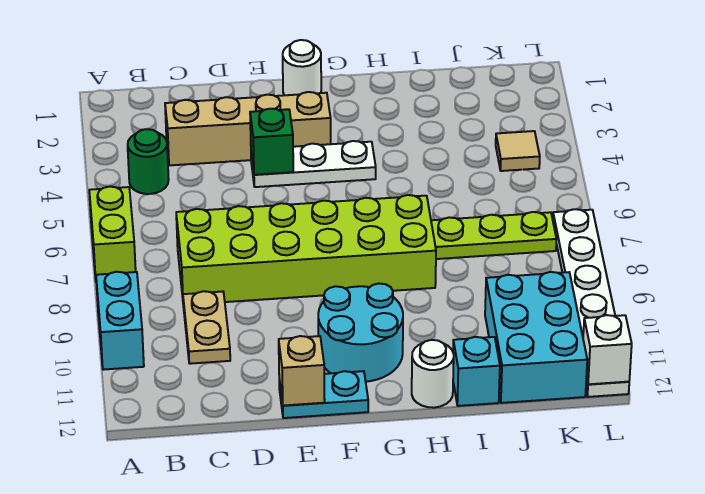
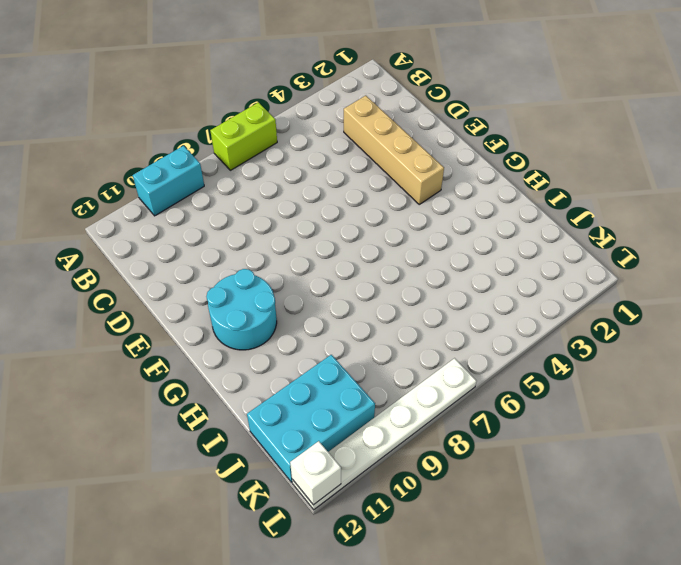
none -> green round brick B4 level 1
none -> lime brick C7:H8 level 1
none -> tan plate C9:C10 level 1

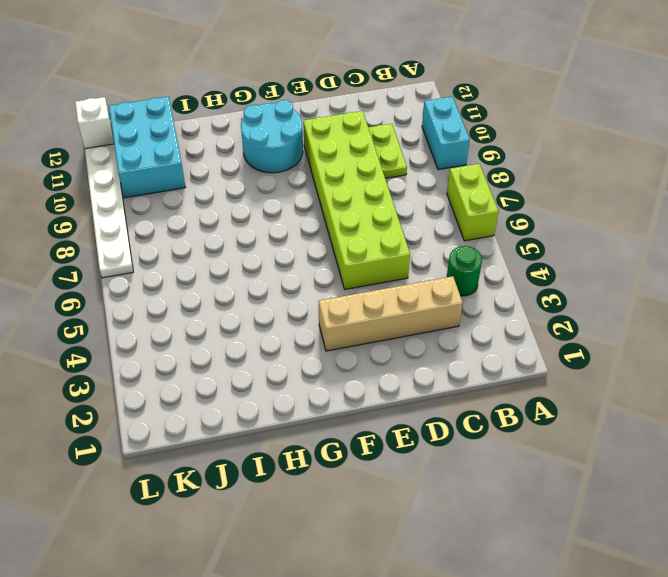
lime plate C9:C10 level 1 -> tan plate C9:C10 level 1
lime brick D5:E10 level 1 -> lime brick C7:H8 level 1
none -> white plate E4:G4 level 1
none -> cyan plate E12:F12 level 1
none -> white round brick F1 level 1

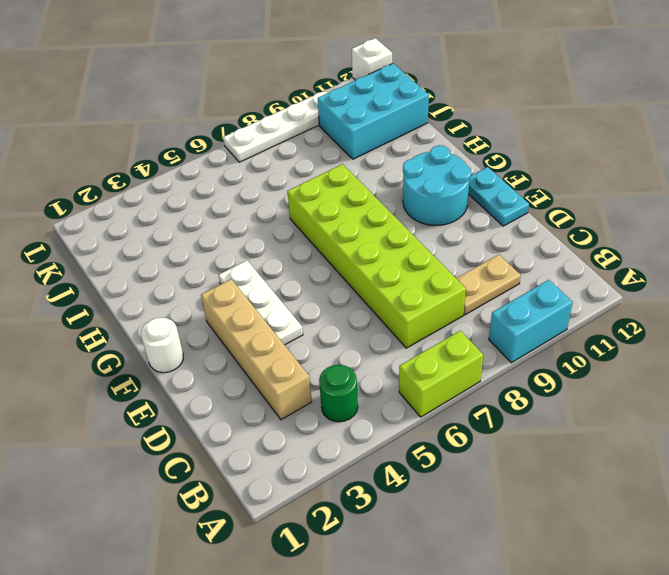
none -> white round brick H12 level 1
none -> lime plate I7:K7 level 1
none -> cyan brick I12 level 1

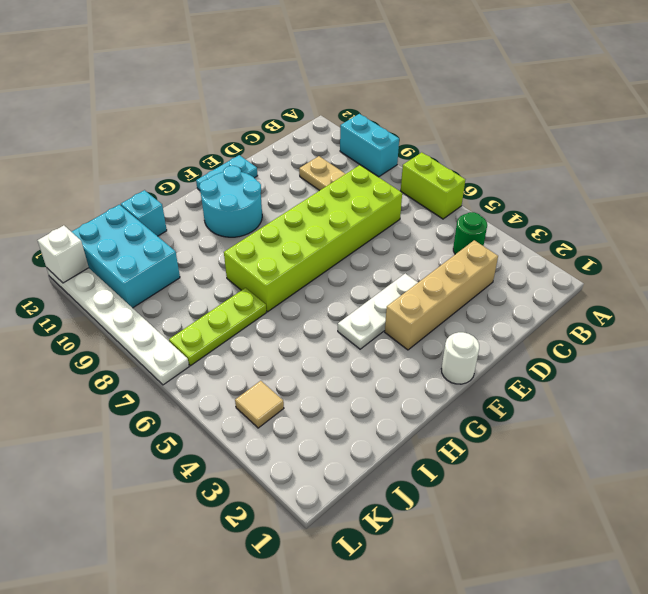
none -> white round brick H12 level 1
none -> green brick E4 level 2
none -> tan brick E12 level 2

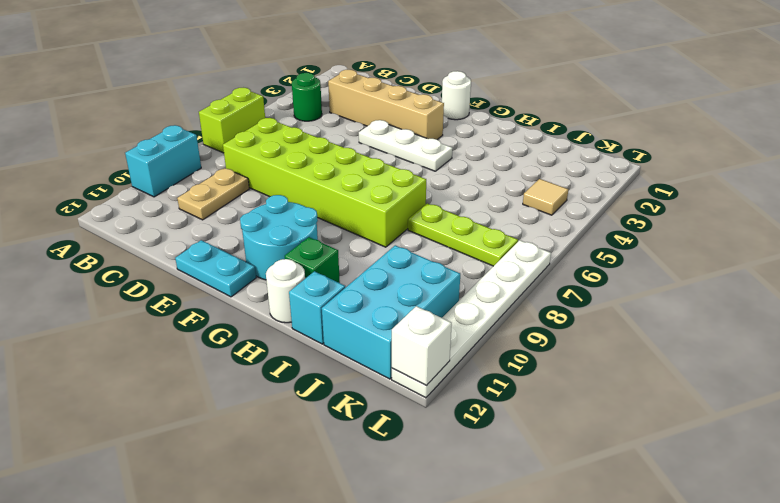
green brick H11 level 1 -> green brick E4 level 2
none -> tan brick E12 level 2

